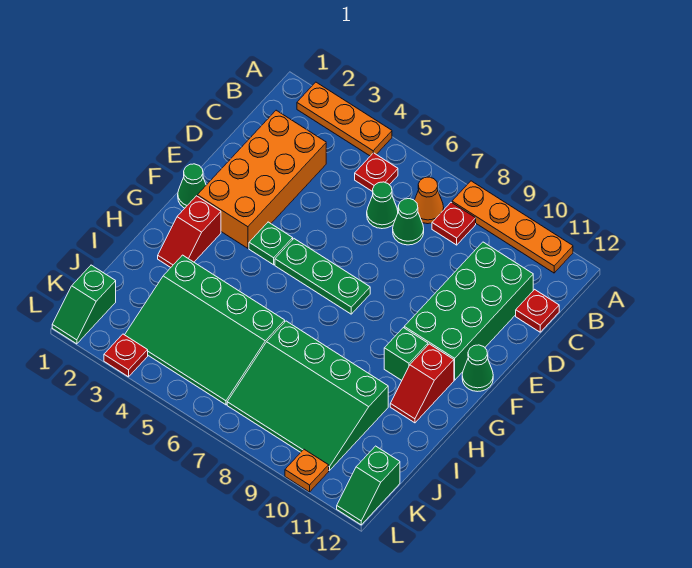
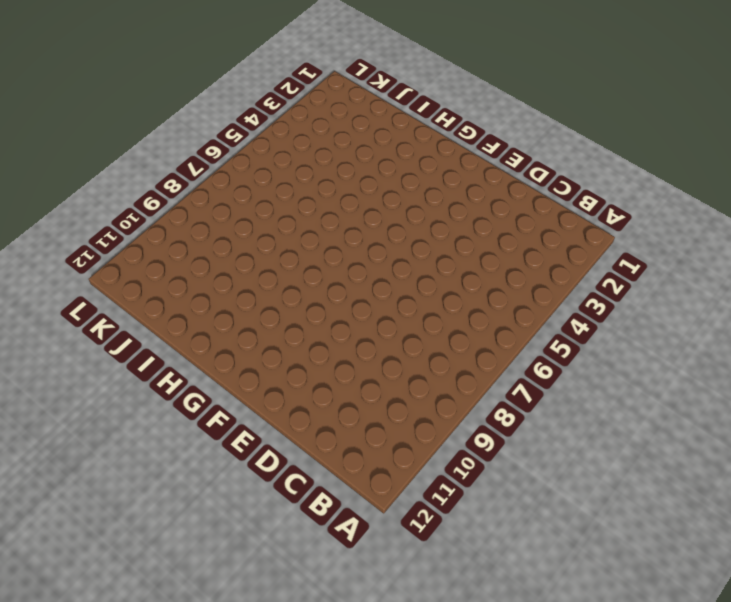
none -> orange plate A2:A4 level 1
none -> orange plate A8:A11 level 1
none -> red plate B5 level 1

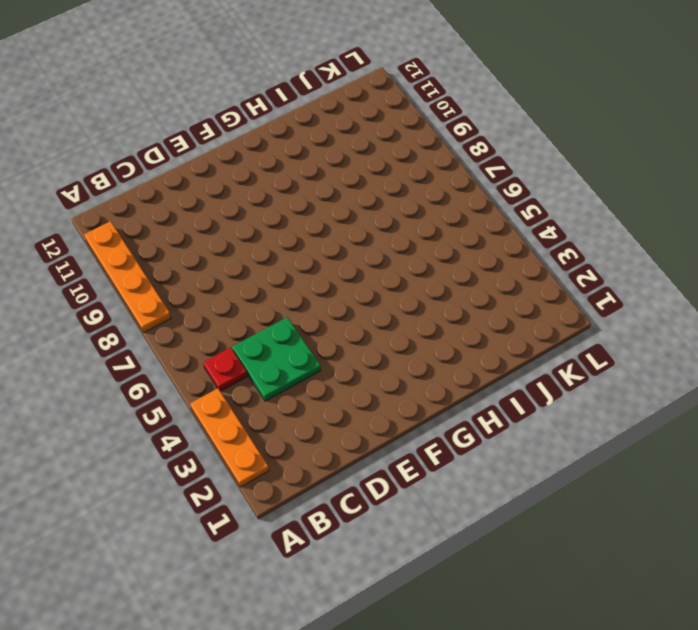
green plate C4:D5 level 1 -> none
none -> orange cone B7 level 1
none -> red plate B8 level 1
none -> orange brick C2:F3 level 1

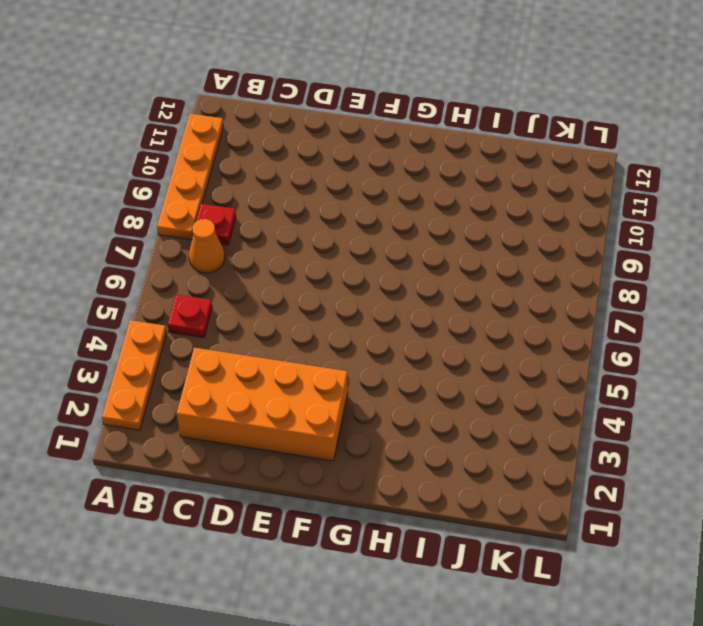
none -> green cone C6 level 1
none -> green cone C7 level 1
none -> green brick C10:F11 level 1

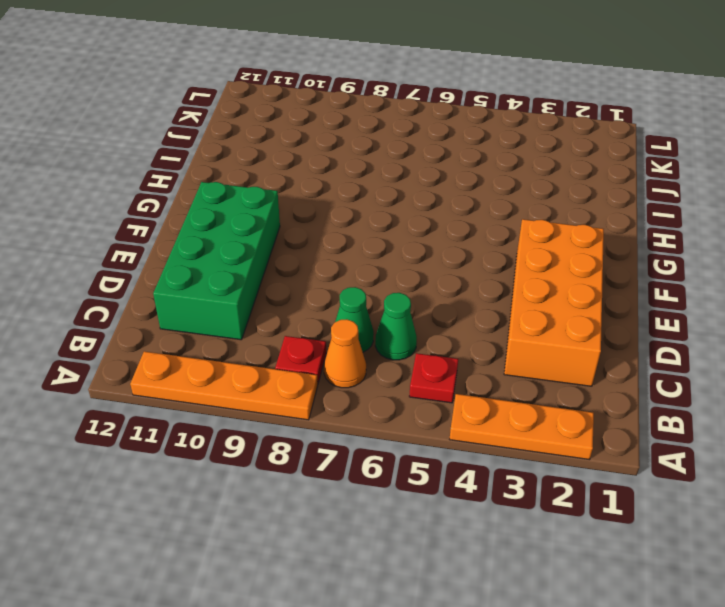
none -> red plate C12 level 1
none -> green cone F1 level 1
none -> green plate F4 level 1

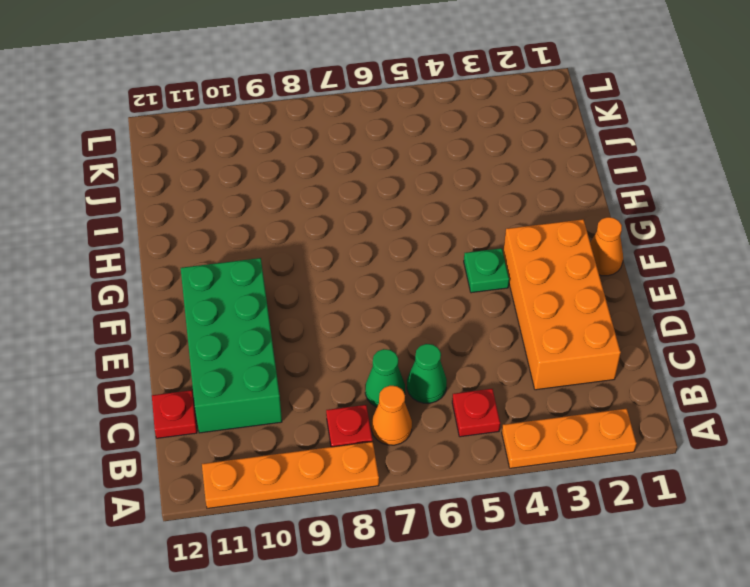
orange cone F1 level 1 -> green cone F1 level 1
none -> green plate F5:F7 level 1
none -> green cone F12 level 1
none -> red slope G2:H2 level 1 top G

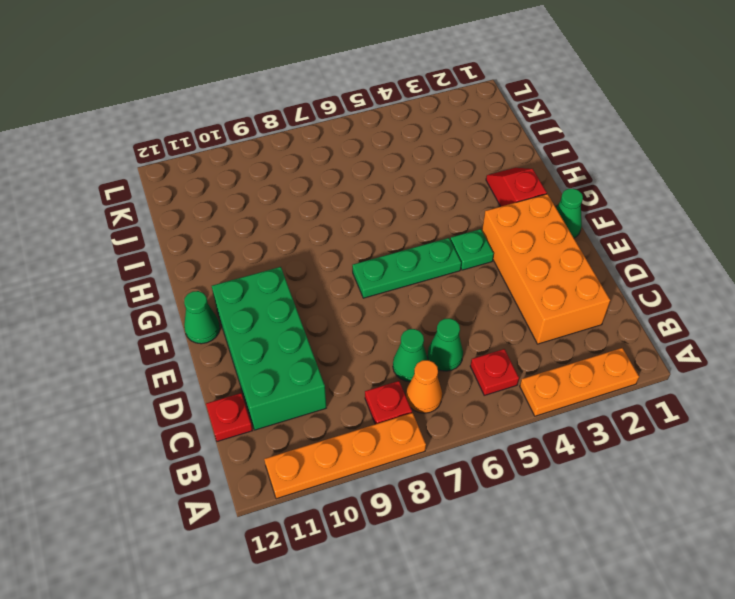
none -> green brick G10 level 1
none -> red slope G11:H11 level 1 top G
none -> green slope I3:K6 level 1 top I

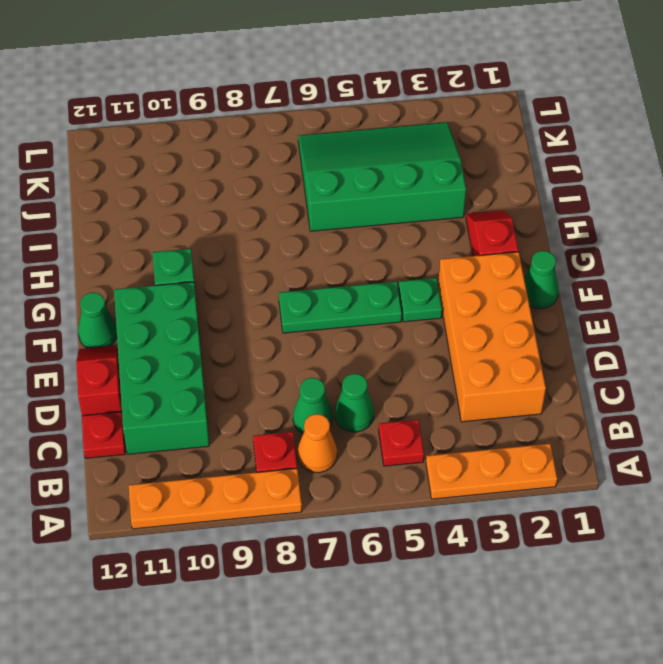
red slope D12:E12 level 1 top D -> red slope G11:H11 level 1 top G
none -> green slope I7:K10 level 1 top I
none -> green slope K1:L1 level 1 top K
none -> green slope K12:L12 level 1 top K

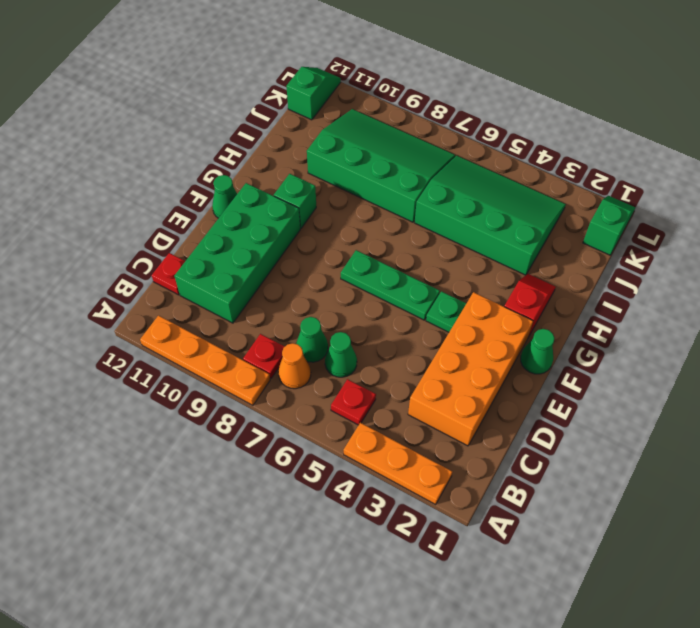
none -> red slope G11:H11 level 1 top G
none -> red plate L3 level 1
none -> orange plate L10 level 1

